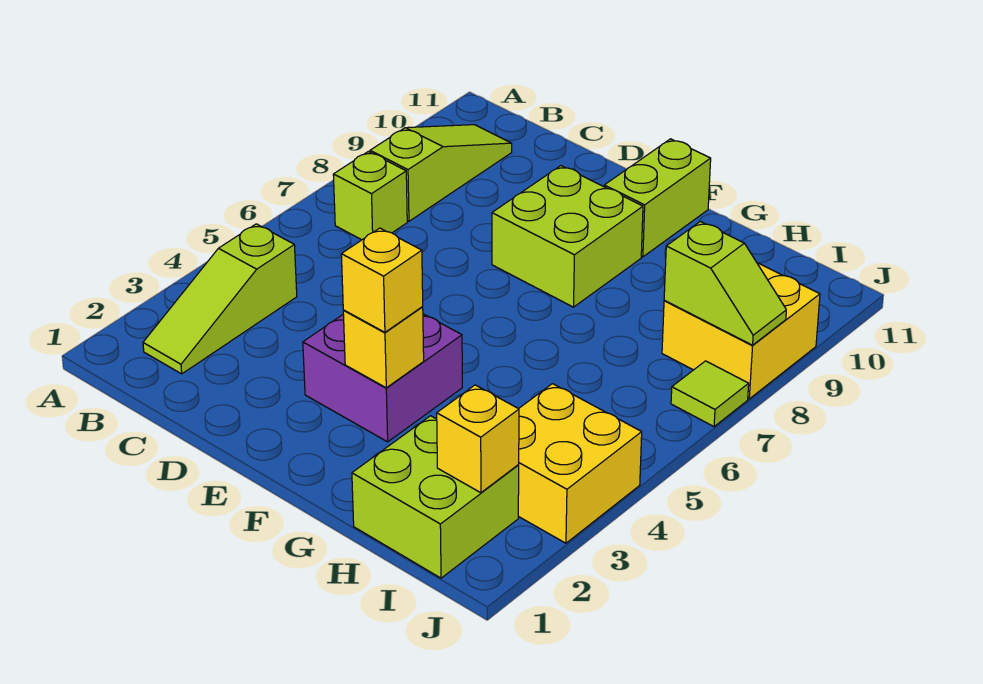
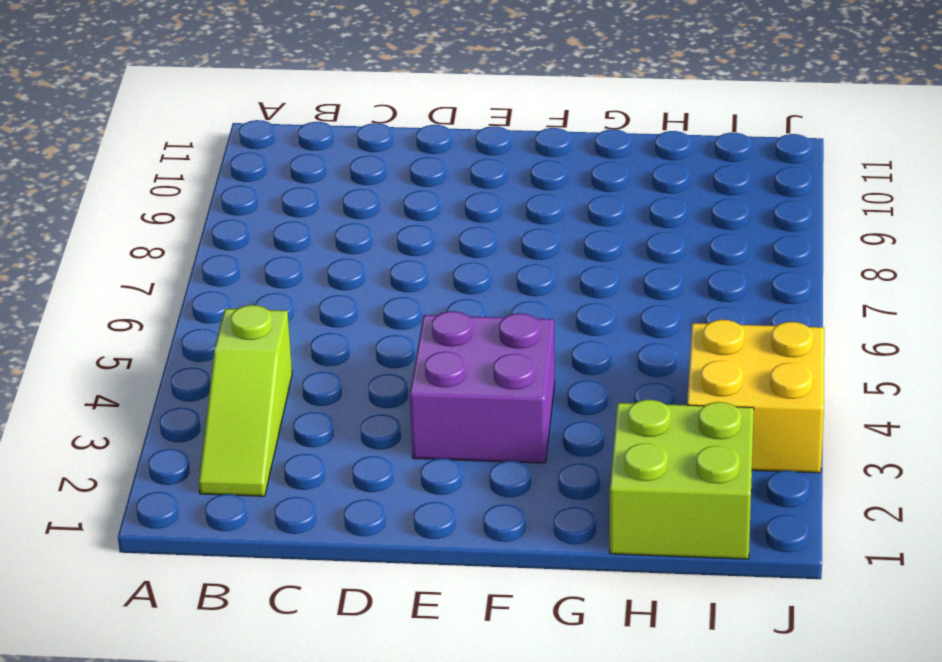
none -> lime brick B7 level 1
none -> lime slope B8:B10 level 1 top 8
none -> lime brick E8:F9 level 1

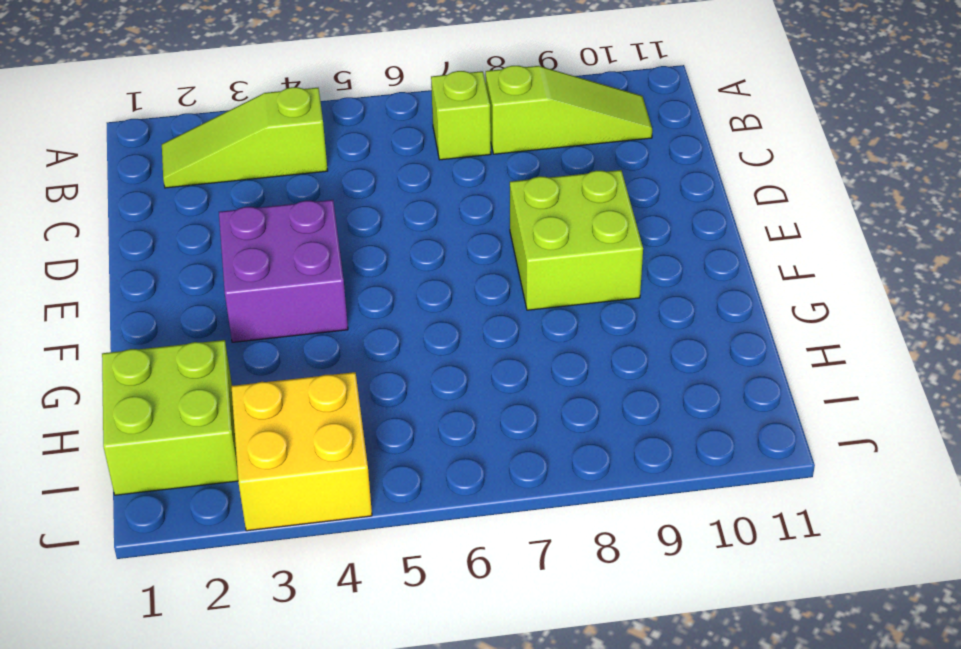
none -> lime brick F10:F11 level 1
none -> yellow brick I8:J9 level 1
none -> lime tile J7 level 1

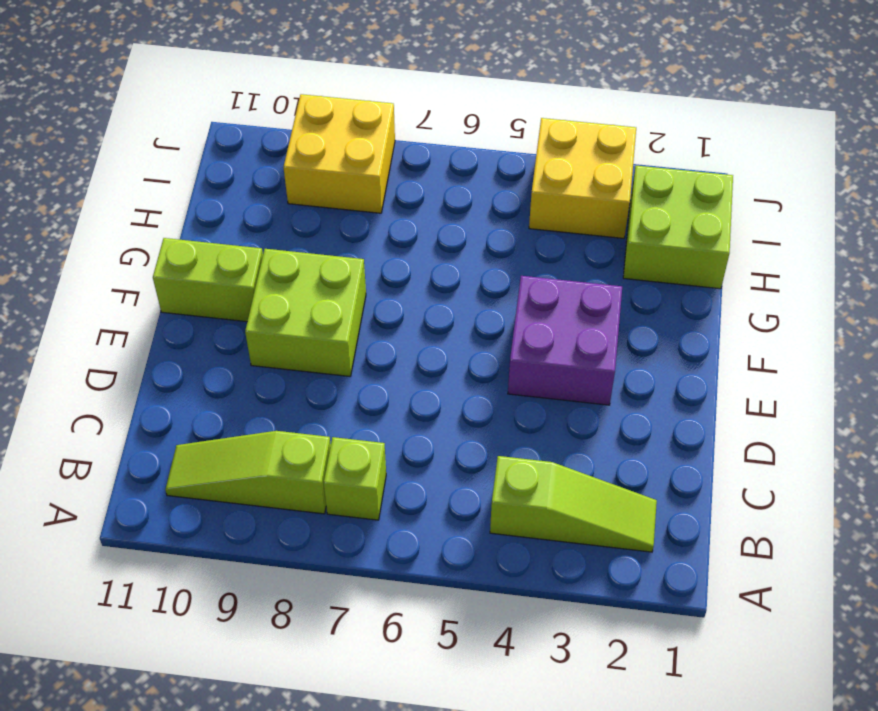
none -> lime tile J7 level 1
none -> yellow brick F3 level 2
none -> yellow brick I2 level 2

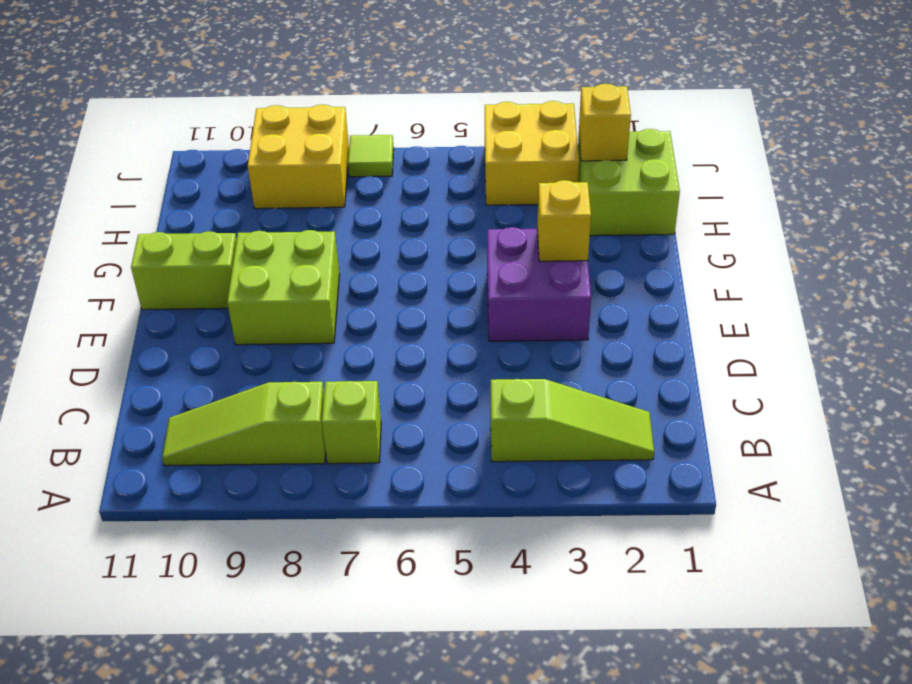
none -> lime slope I8:J8 level 2 top I
none -> yellow brick F3 level 3

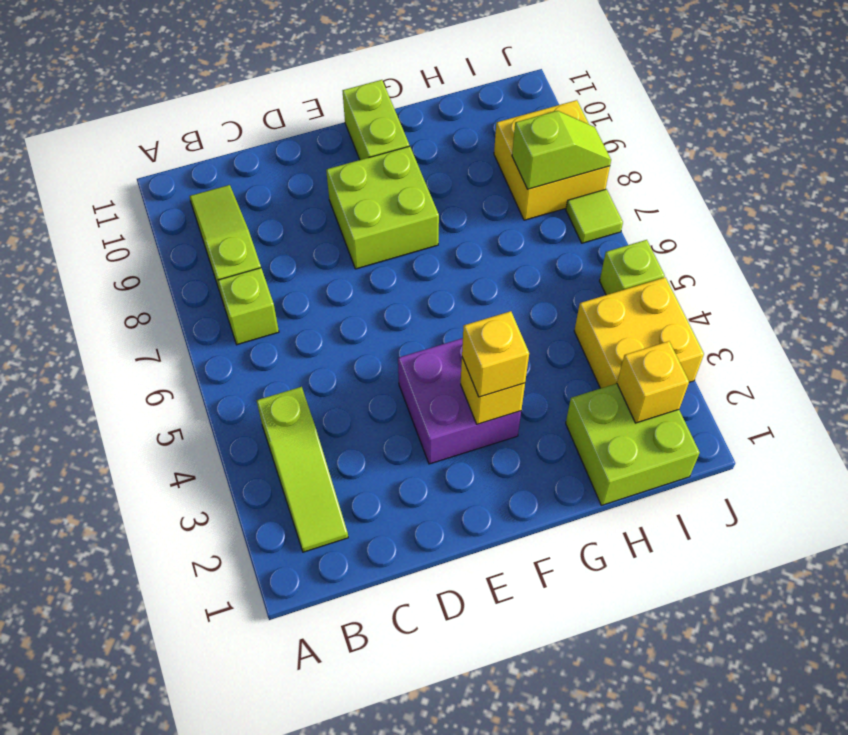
lime brick J5 level 1 -> none

